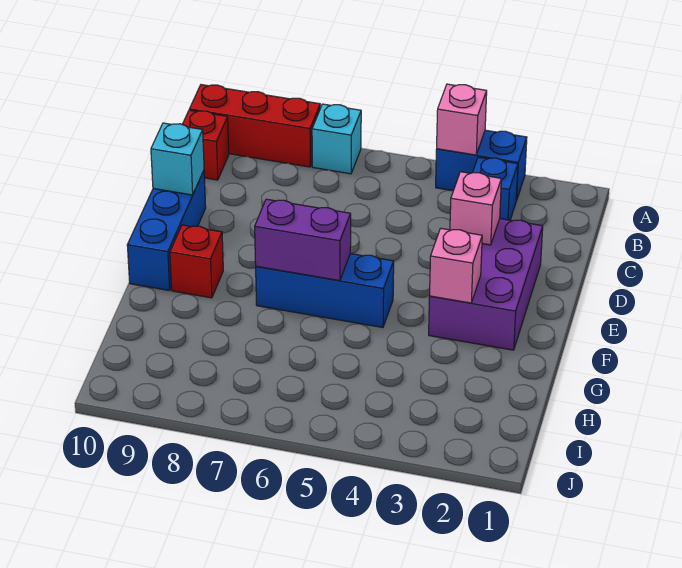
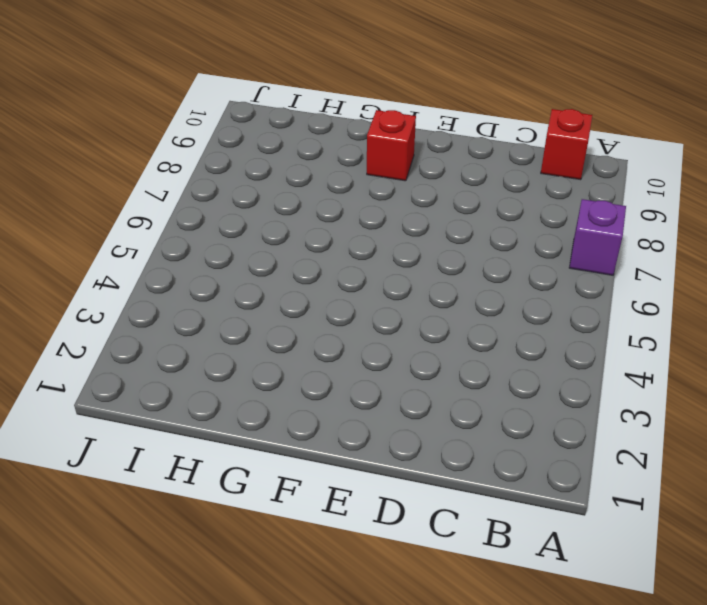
purple brick A7 level 1 -> cyan brick A7 level 1
none -> blue brick A3:A4 level 1
none -> red brick A8:A10 level 1
none -> blue brick B3 level 1

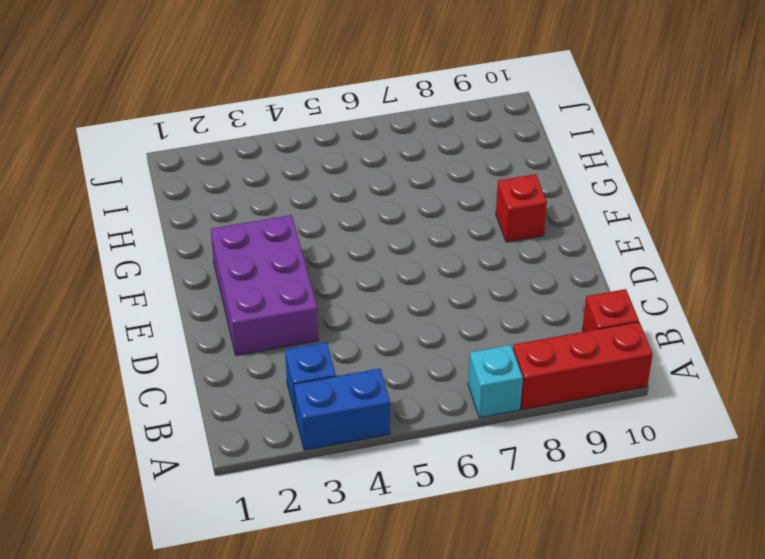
none -> blue brick D10:F10 level 1
none -> blue brick F5:F7 level 1
none -> pink brick A4 level 2

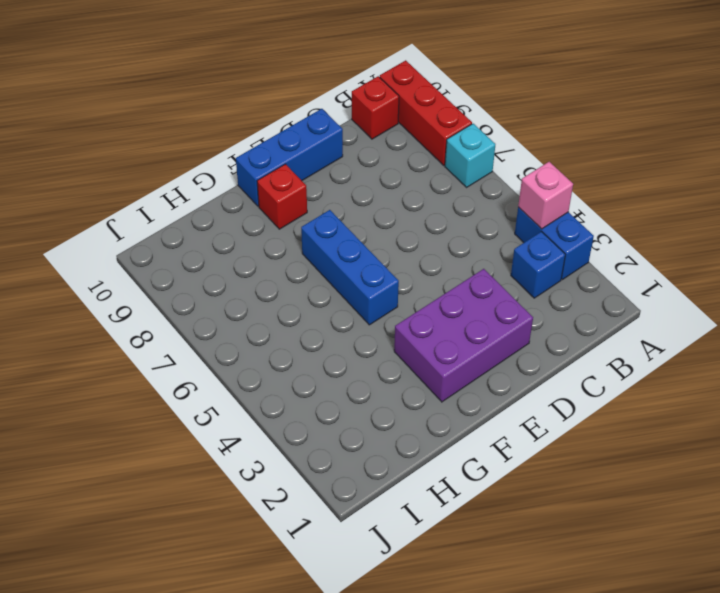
none -> pink brick D3 level 2
none -> cyan brick D10 level 2
none -> pink brick F3 level 2

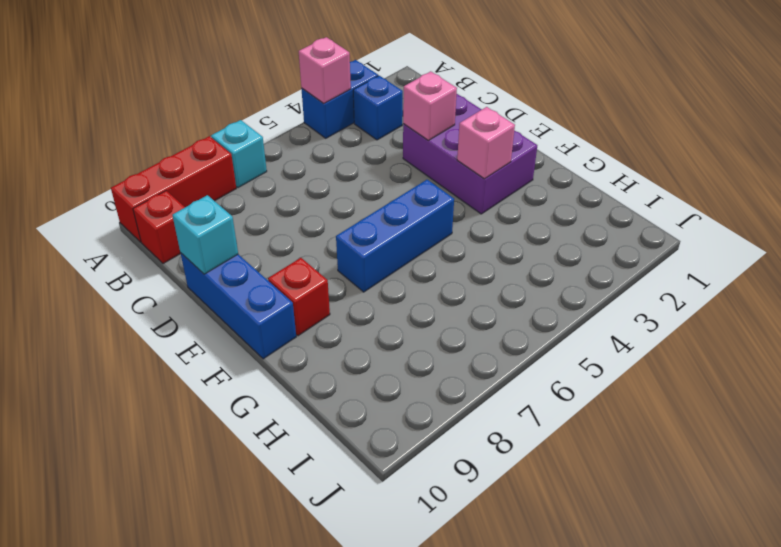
none -> purple brick F6:F7 level 2

